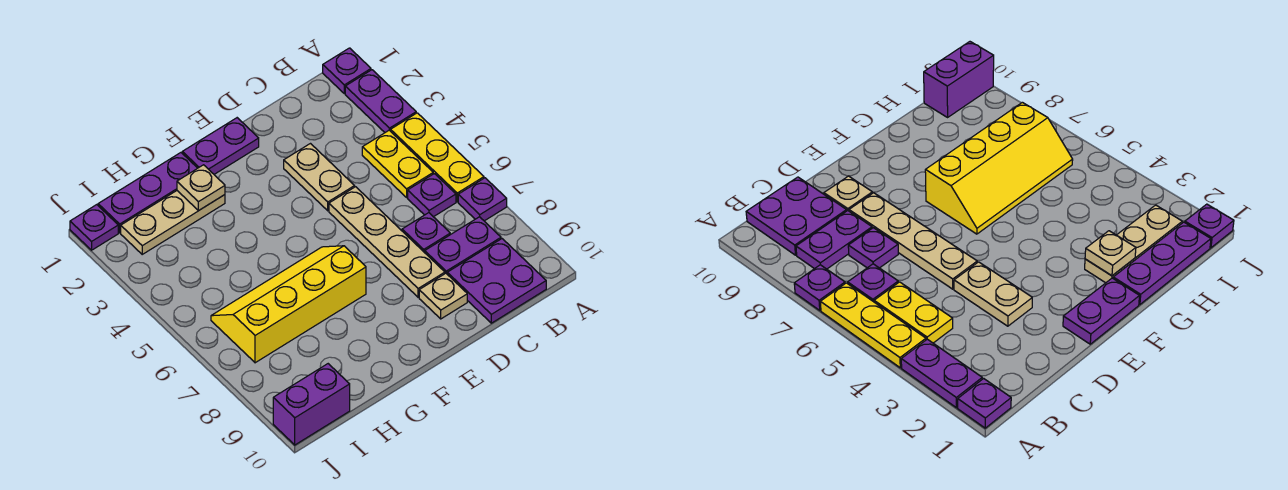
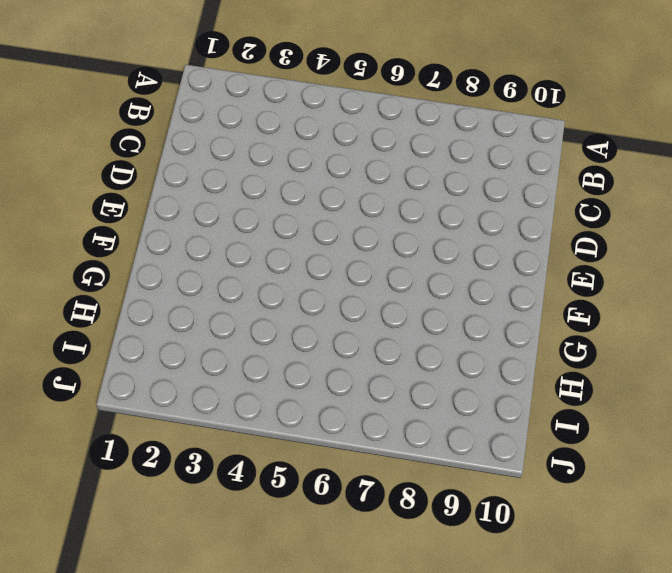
none -> purple plate A1 level 1
none -> purple plate A2:A3 level 1
none -> yellow plate A4:A6 level 1

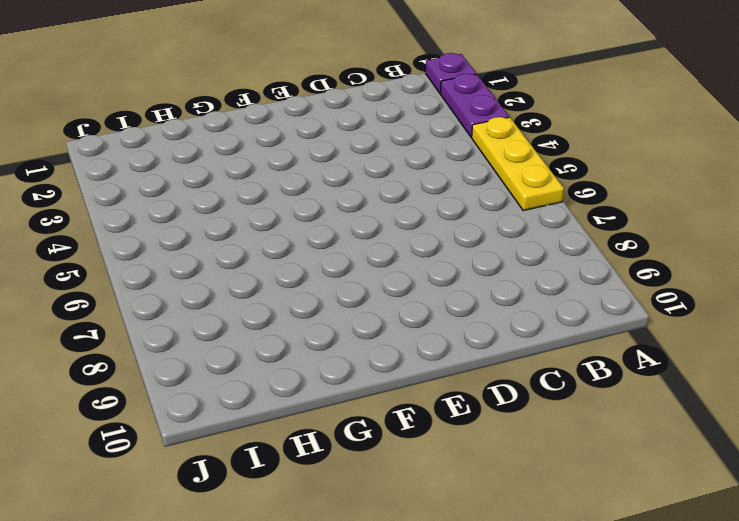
none -> purple plate A7 level 1
none -> yellow plate B4:B5 level 1
none -> purple plate B6 level 1

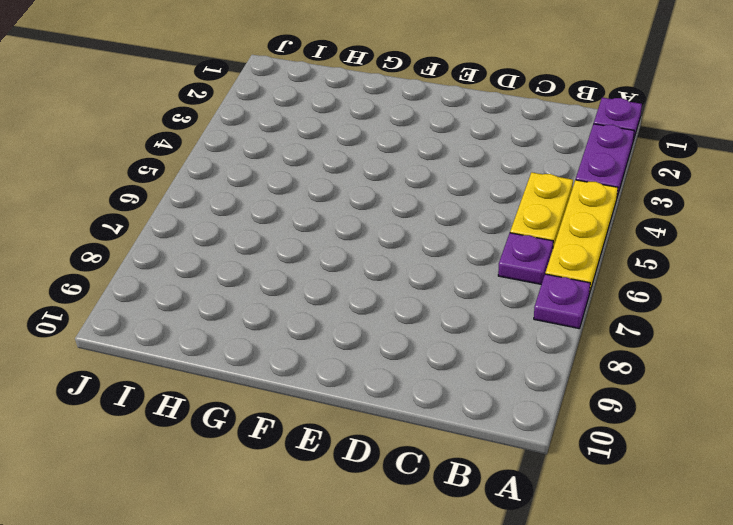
none -> purple plate B8:C8 level 1
none -> purple plate B9:C10 level 1
none -> purple plate C7 level 1

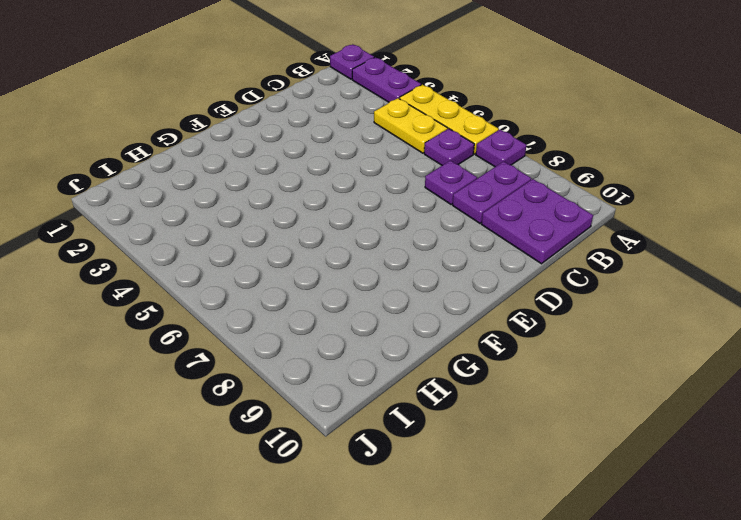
none -> tan plate D3:D4 level 1
none -> tan plate D5:D8 level 1
none -> tan plate D9 level 1

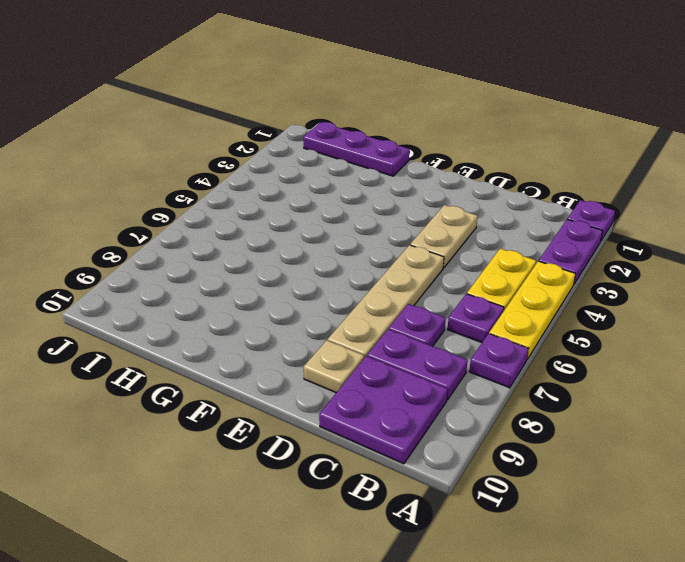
none -> purple plate E1:F1 level 1
none -> yellow slope F6:I7 level 1 top 7
none -> tan plate G2:I2 level 1

